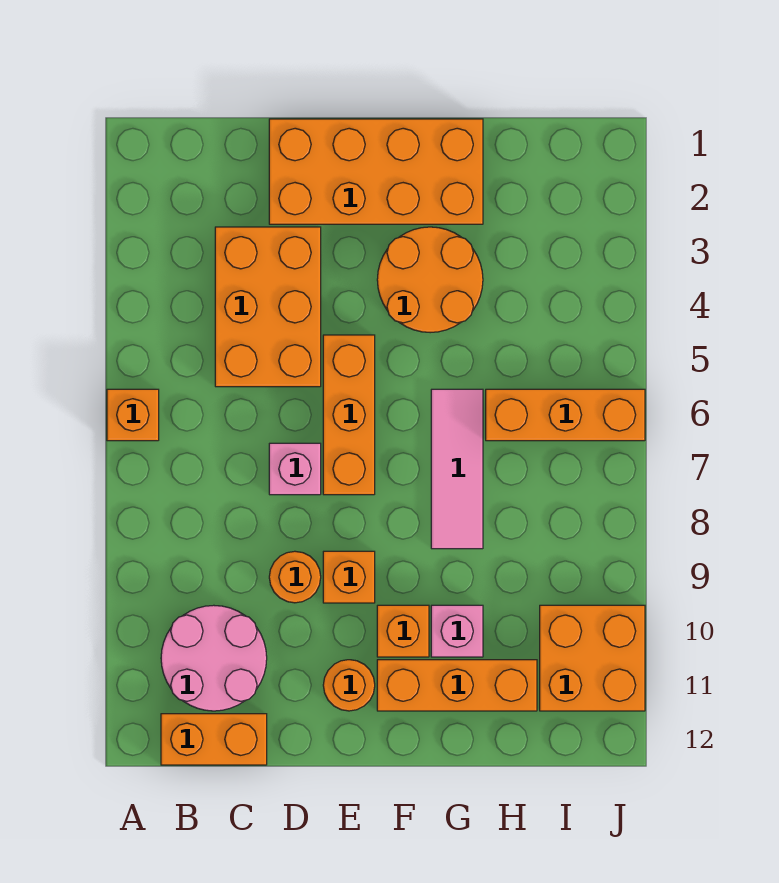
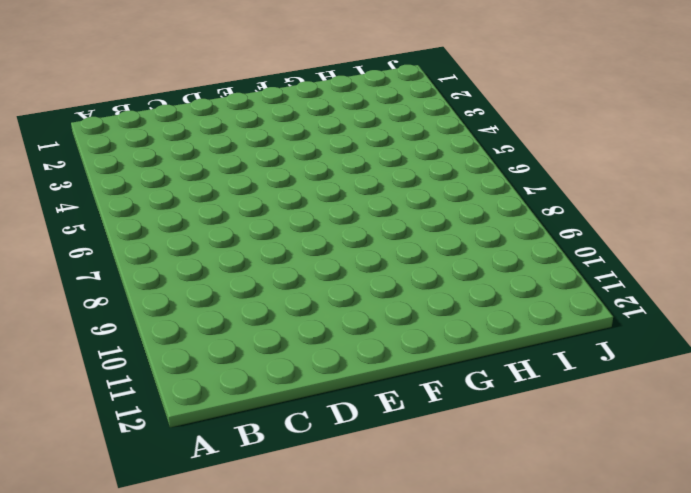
none -> orange brick A6 level 1
none -> pink round brick B10:C11 level 1
none -> orange brick B12:C12 level 1

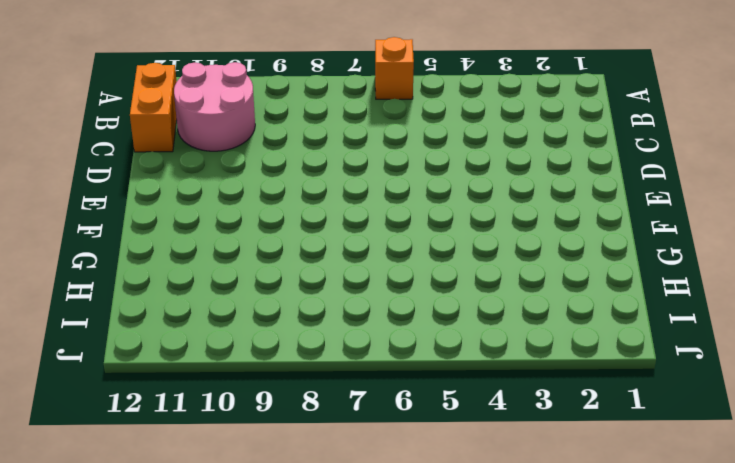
none -> orange brick C3:D5 level 1
none -> orange brick D1:G2 level 1
none -> pink brick D7 level 1

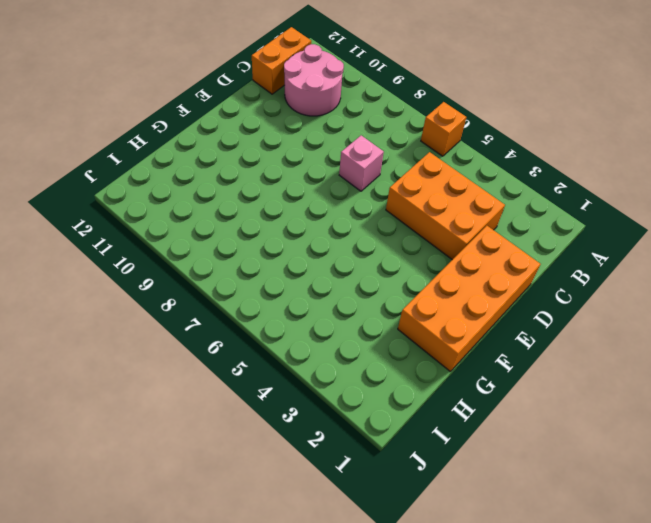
none -> orange round brick D9 level 1
none -> orange brick E5:E7 level 1
none -> orange brick E9 level 1

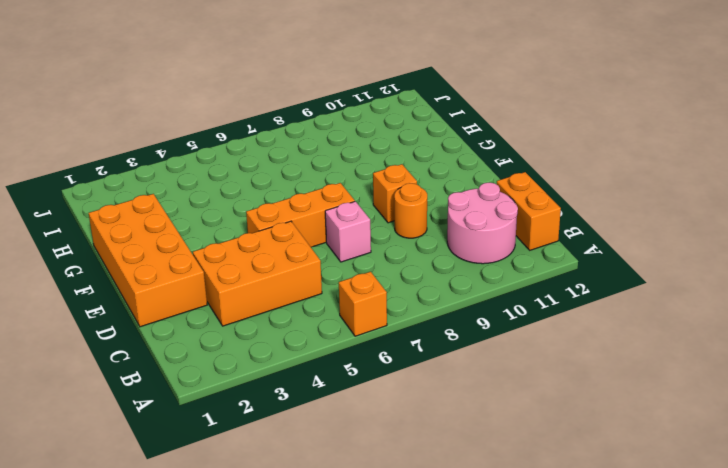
none -> orange round brick E11 level 1
none -> orange round brick F3:G4 level 1
none -> orange brick F10 level 1

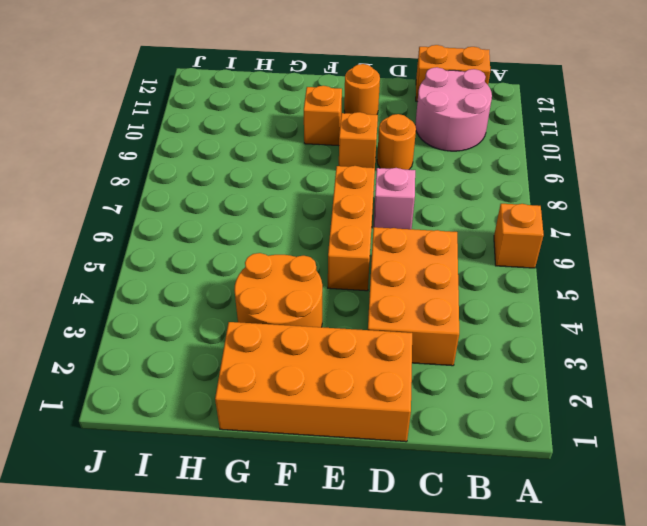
none -> orange brick F11:H11 level 1
none -> pink tile G6:G8 level 1
none -> pink brick G10 level 1

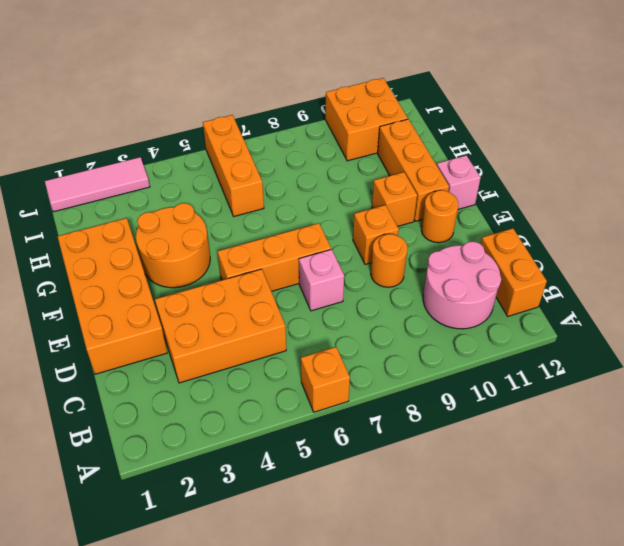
pink brick F12 level 1 -> pink brick G10 level 1
pink tile J1:J3 level 1 -> pink tile G6:G8 level 1

